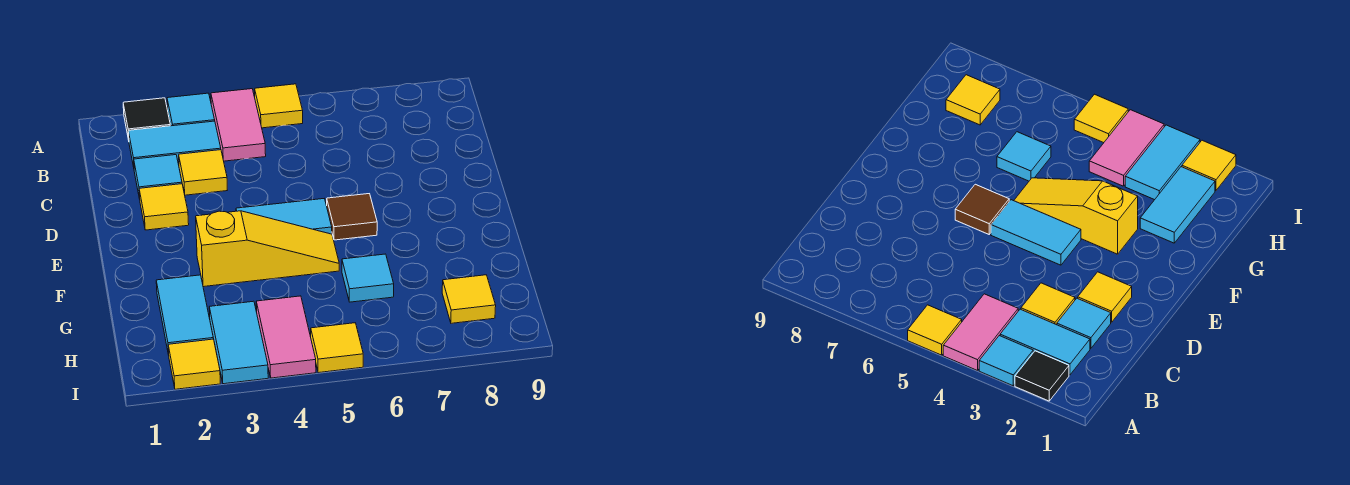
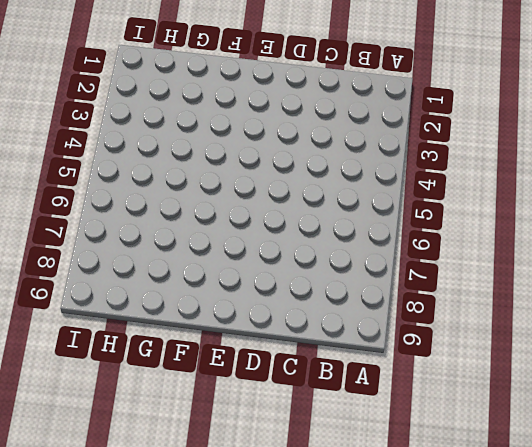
none -> black tile A2 level 1
none -> cyan tile A3 level 1
none -> pink tile A4:B4 level 1

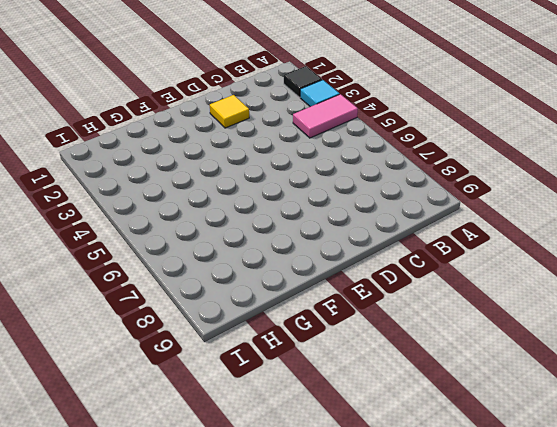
none -> yellow tile A5 level 1
none -> cyan tile B2:B3 level 1
none -> cyan tile C2 level 1

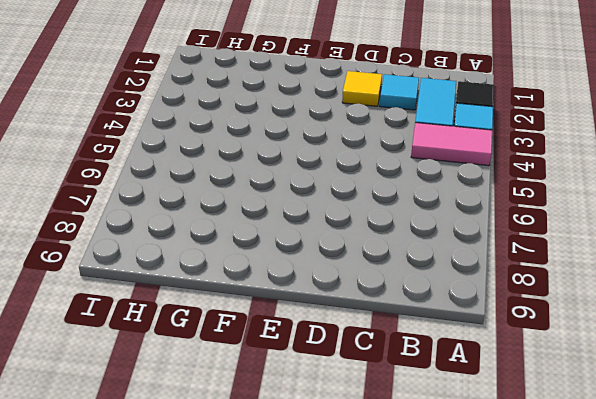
none -> yellow tile A5 level 1
none -> yellow tile C3 level 1
none -> cyan tile E4:E5 level 1

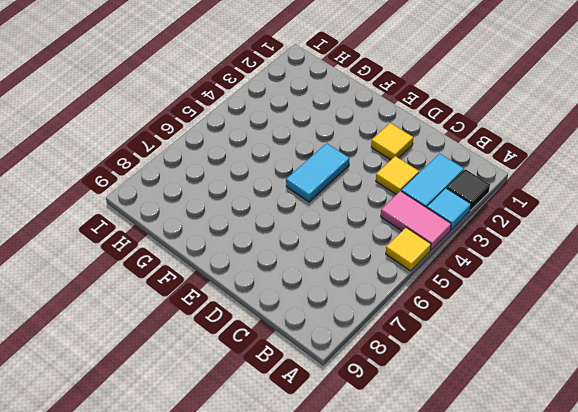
none -> cyan tile C2 level 1
none -> brown tile E6 level 1
none -> yellow slope F3:F5 level 1 top 3

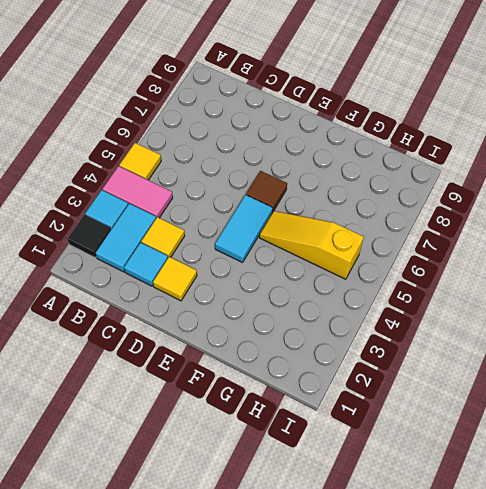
yellow slope F5:H5 level 1 top H -> yellow slope F3:F5 level 1 top 3
none -> cyan tile G2:H2 level 1
none -> cyan tile G6 level 1
none -> cyan tile H3:I3 level 1

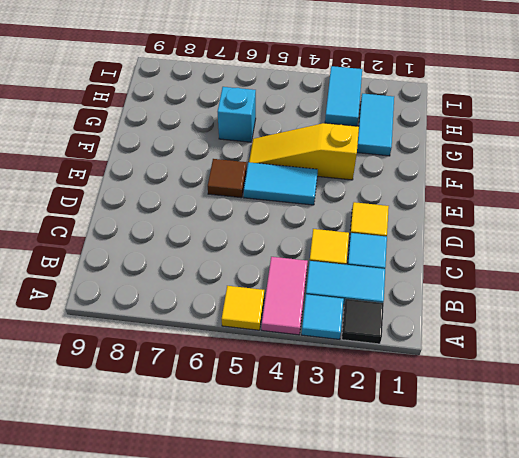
cyan brick G6 level 1 -> cyan tile G6 level 1
none -> pink tile H4:I4 level 1
none -> yellow tile H8 level 1
none -> yellow tile I2 level 1

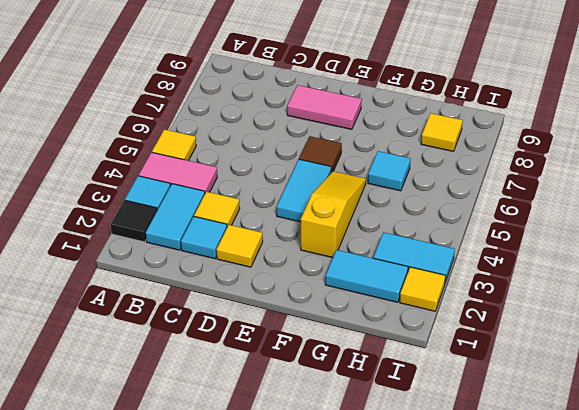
pink tile D8:E8 level 1 -> pink tile H4:I4 level 1
none -> yellow tile I5 level 1

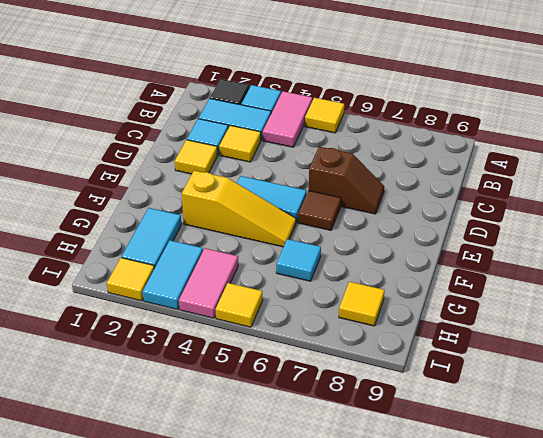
brown slope D6:D7 level 1 top 6 -> none

